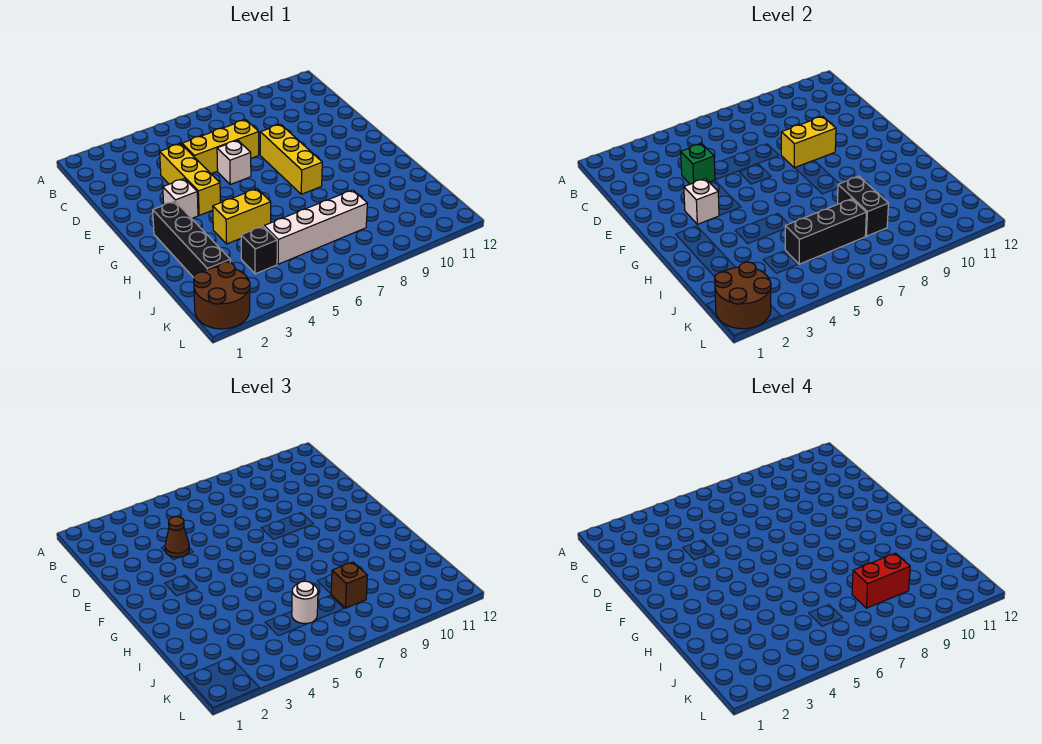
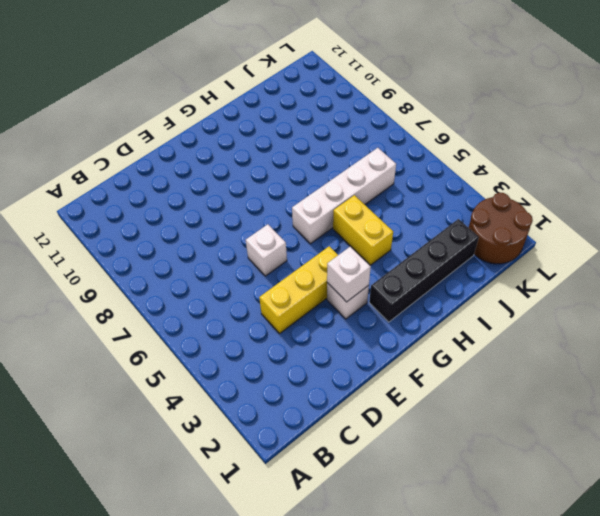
white brick G6:J6 level 1 -> white brick J5:J8 level 1
none -> yellow brick D5:D7 level 1
none -> yellow brick E8:G8 level 1
none -> black brick J4 level 1

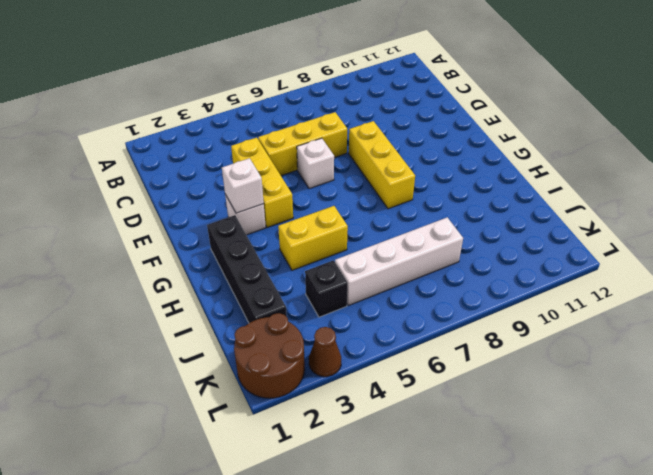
brown cone L3 level 1 -> brown cone D4 level 3
none -> green brick D4 level 2
none -> yellow brick E8:E9 level 2
none -> black brick I8:J8 level 2

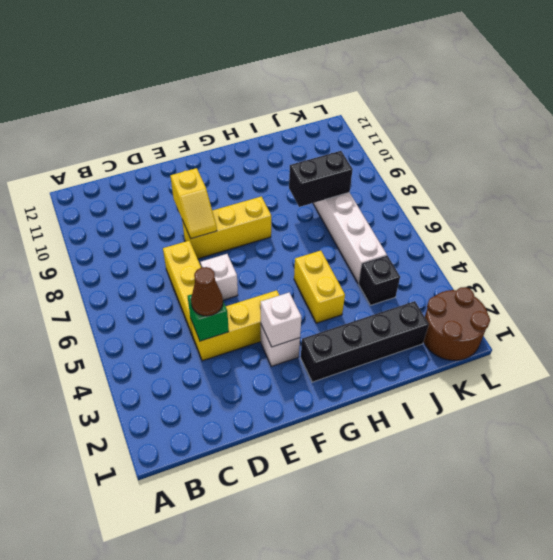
yellow slope E8:E9 level 2 top 9 -> yellow brick E8:E9 level 2
none -> black brick J5:J7 level 2
none -> brown round brick K1:L2 level 2
none -> white round brick J6 level 3

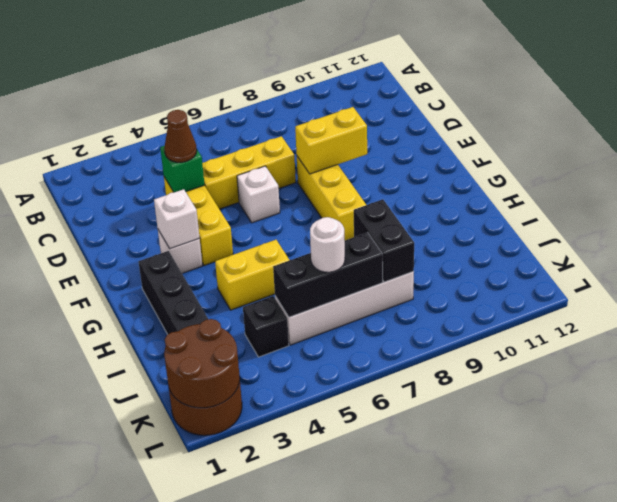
none -> brown brick J8 level 3
none -> red brick J8:J9 level 4

